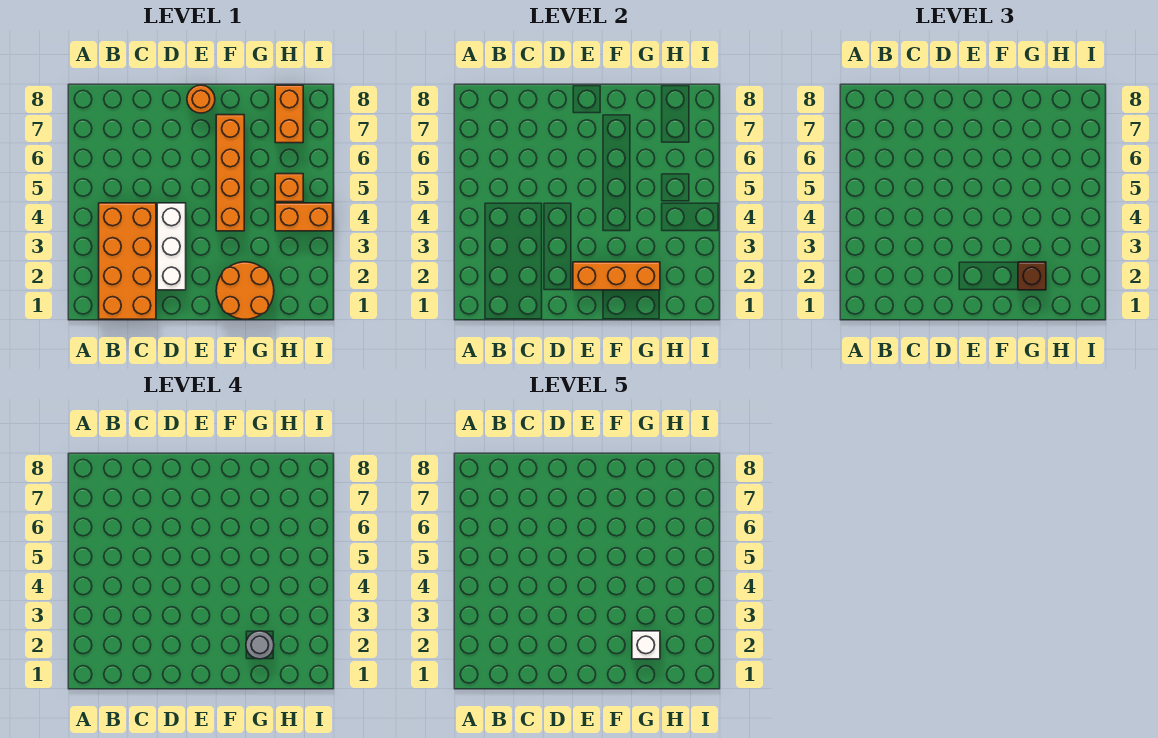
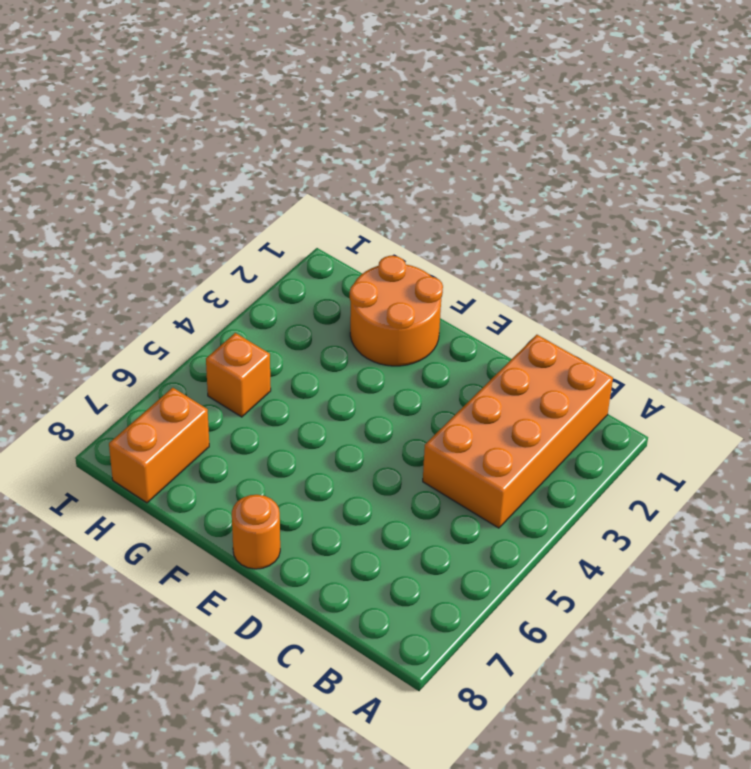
none -> white brick D2:D4 level 1
none -> orange brick F4:F7 level 1
none -> orange brick H4:I4 level 1

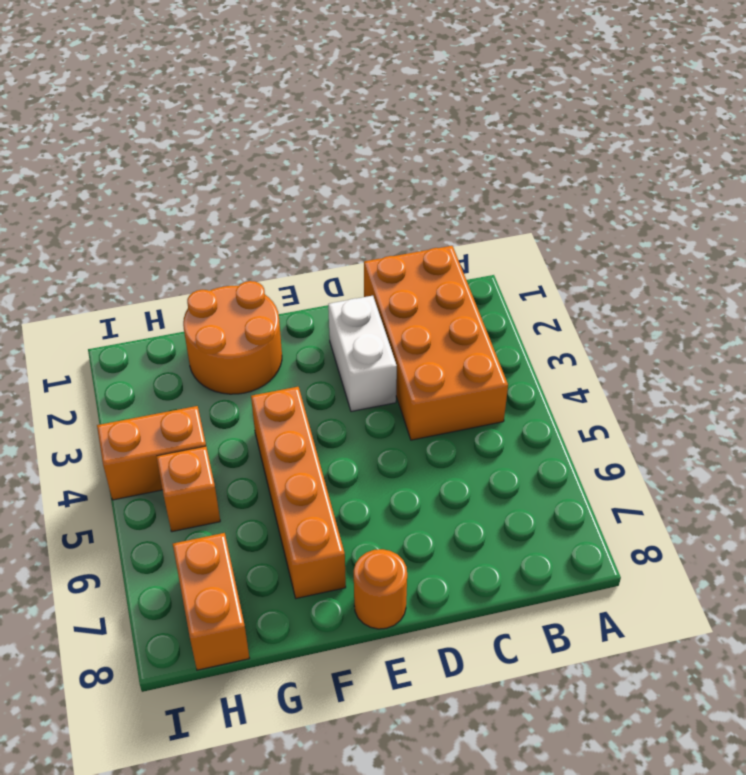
white brick D2:D3 level 1 -> white brick D2:D4 level 1
none -> orange brick E2:G2 level 2
none -> brown brick G2 level 3
none -> grey round brick G2 level 4

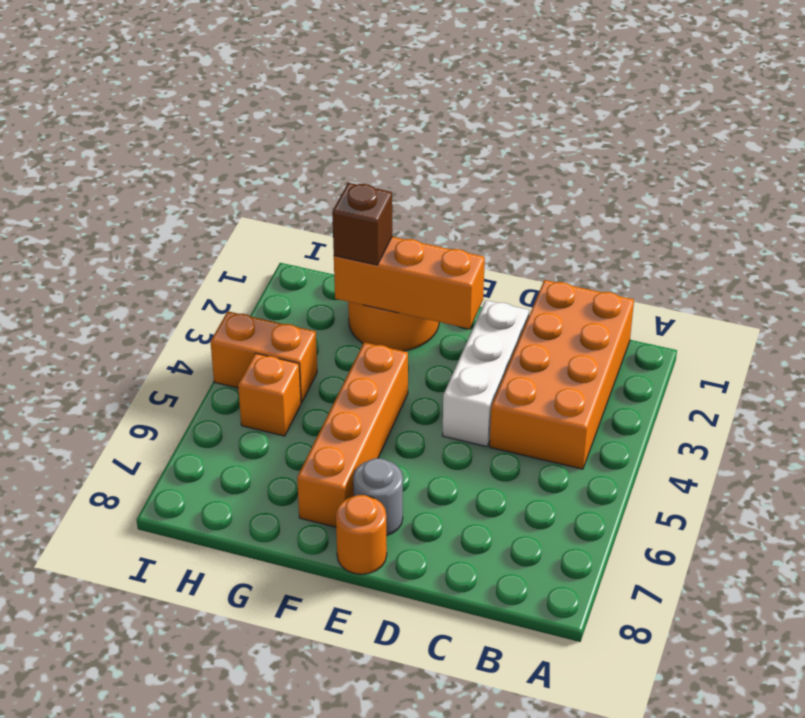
grey round brick E7 level 1 -> grey round brick G2 level 4
none -> orange brick H7:H8 level 1
none -> white brick G2 level 5

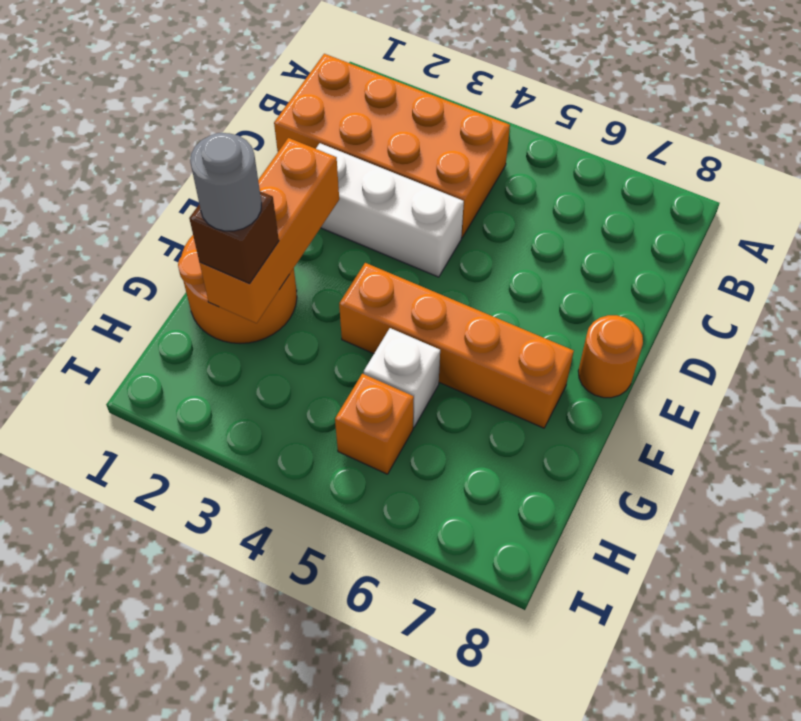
white brick G5 level 1 -> white brick G2 level 5
none -> orange brick H4:I4 level 1
none -> orange brick H7:H8 level 1

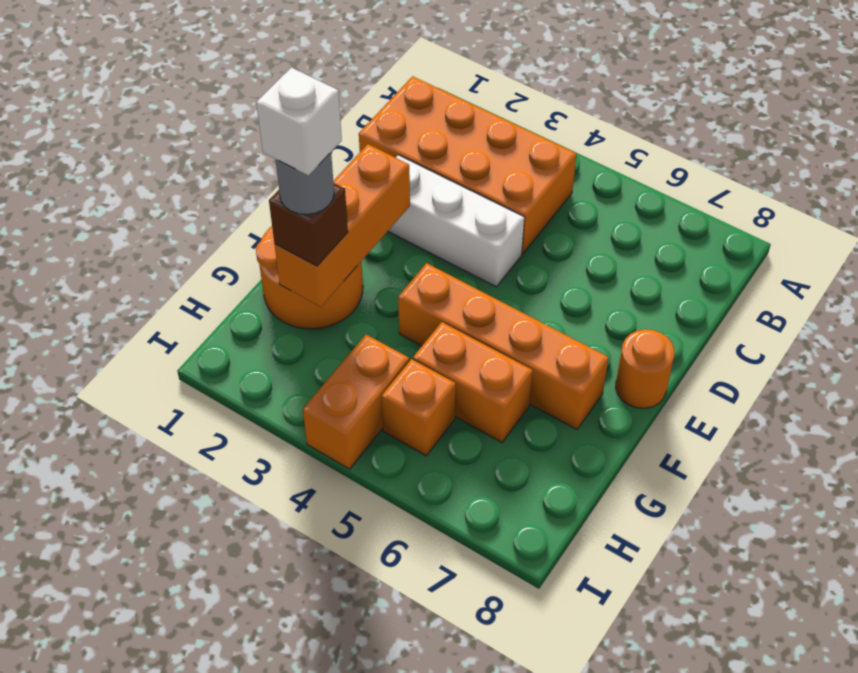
orange brick G5:G6 level 1 -> orange brick H7:H8 level 1

